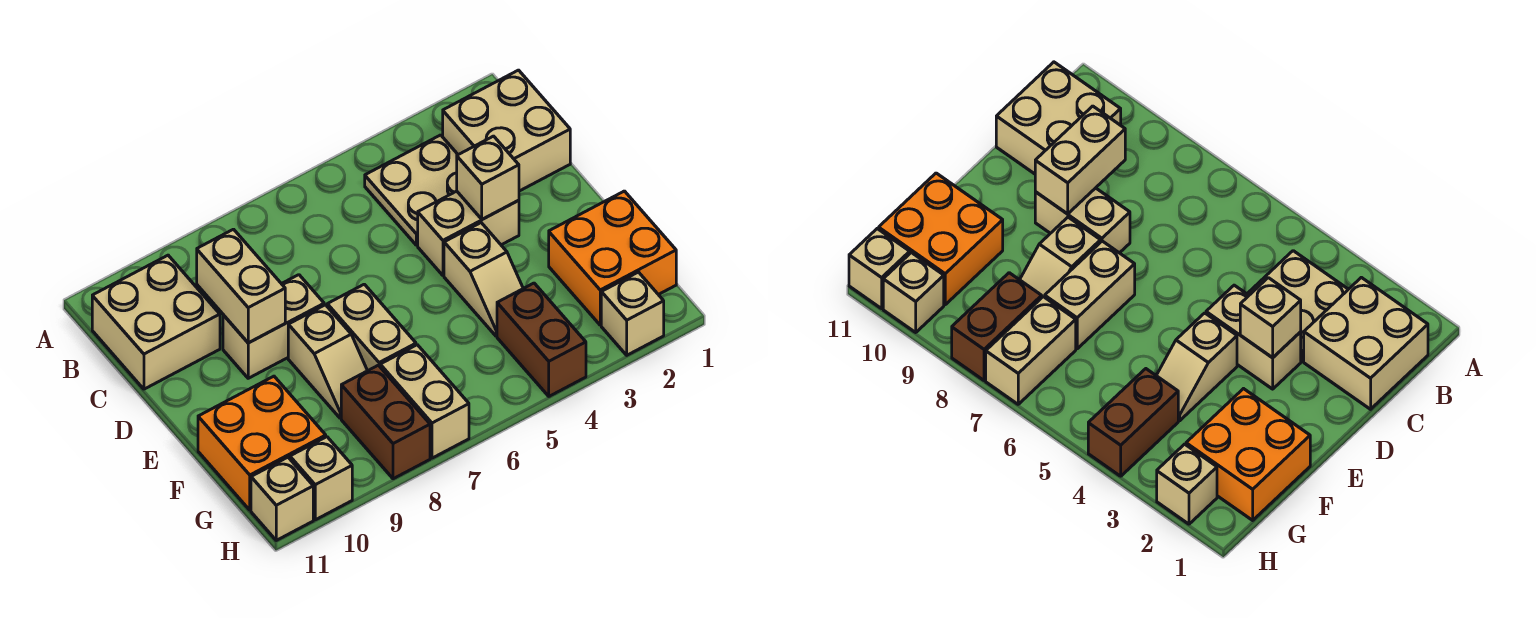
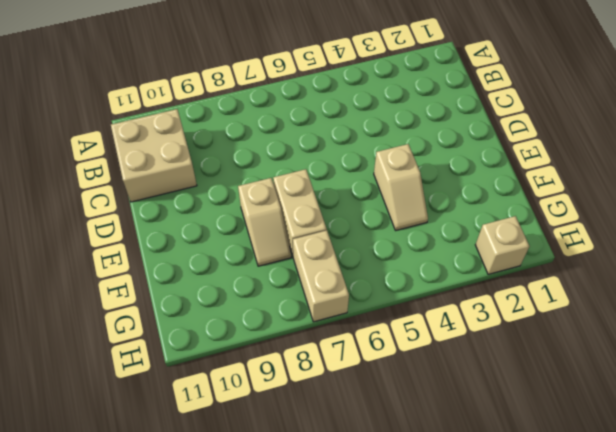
none -> tan brick B1:C2 level 1
none -> tan plate B3:C4 level 1
none -> tan brick D3:D4 level 1

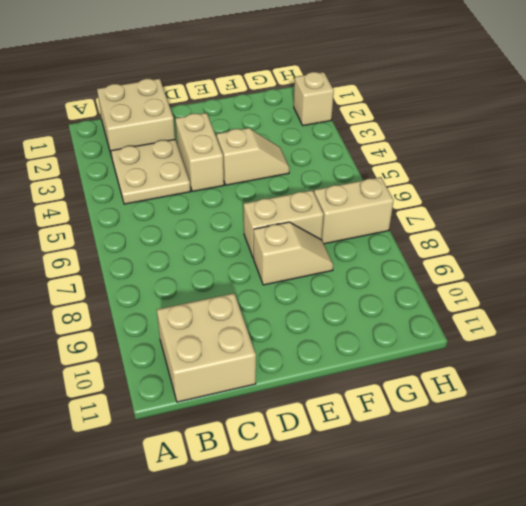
none -> tan brick D8:D9 level 1
none -> orange brick F1:G2 level 1
none -> orange brick F10:G11 level 1

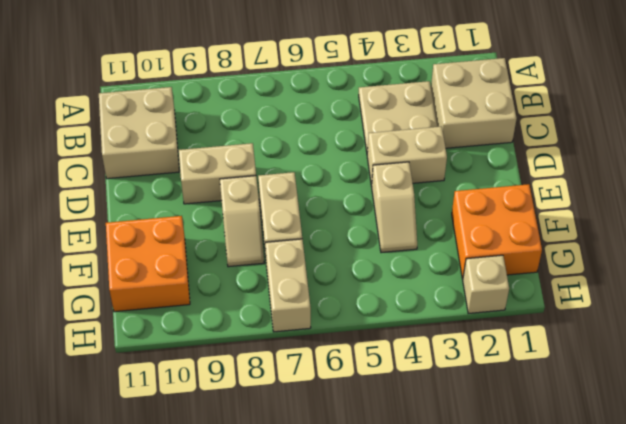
none -> brown brick G4:H4 level 1
none -> brown brick G8:H8 level 1
none -> tan brick H10 level 1

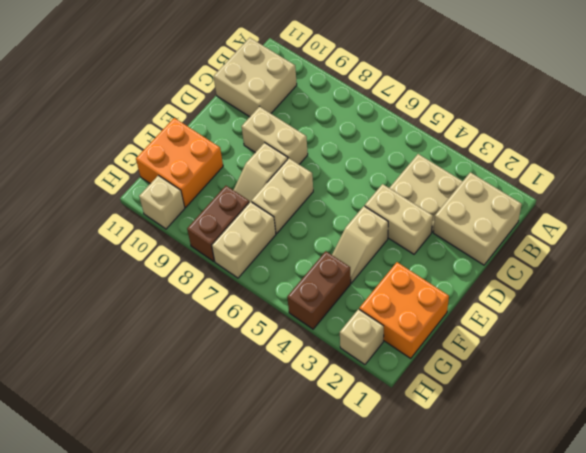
none -> tan brick H11 level 1
none -> tan brick C9:D9 level 2
none -> tan brick D3 level 2

